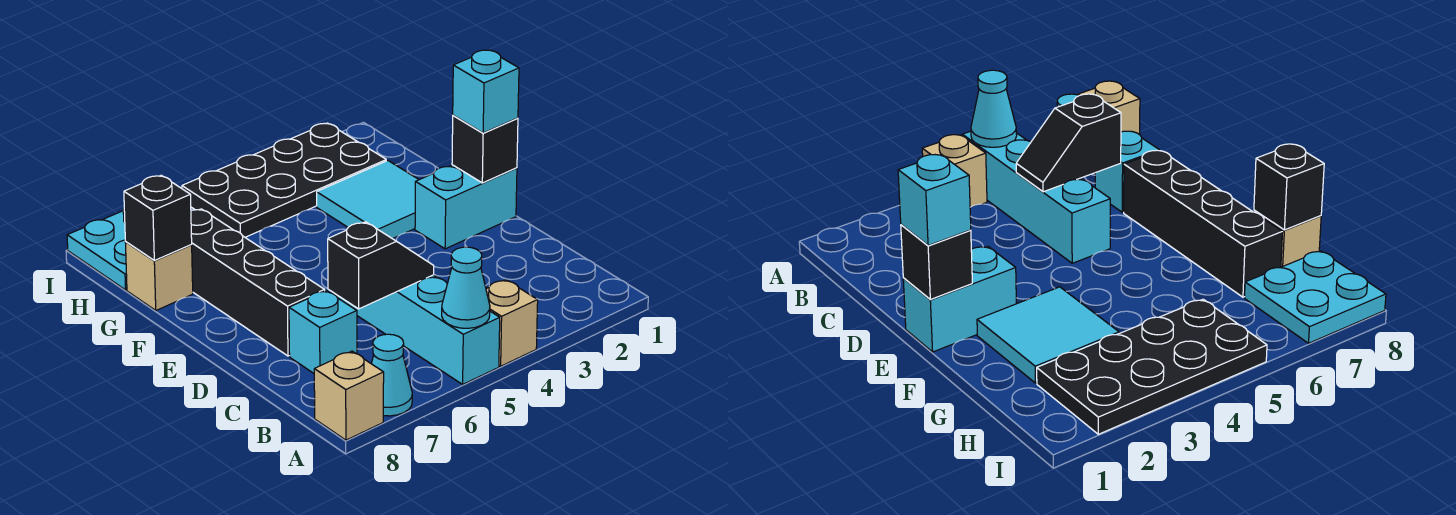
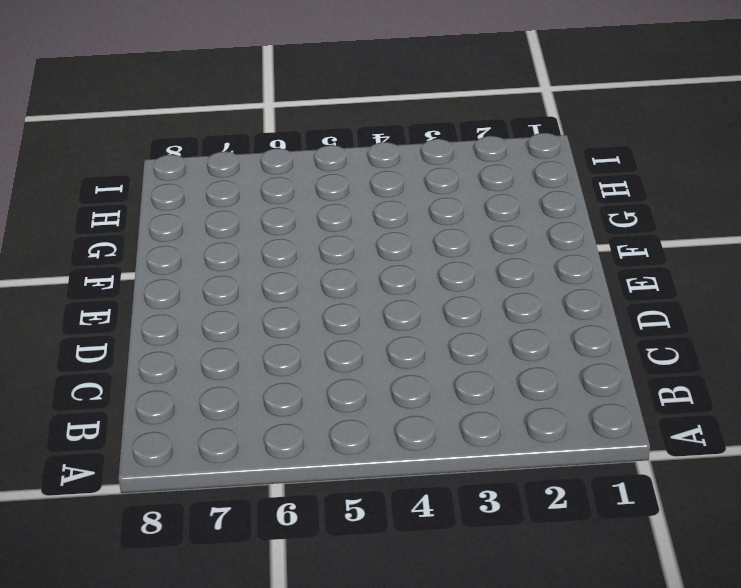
none -> tan brick A4 level 1
none -> cyan brick A5:D5 level 1
none -> cyan cone A7 level 1

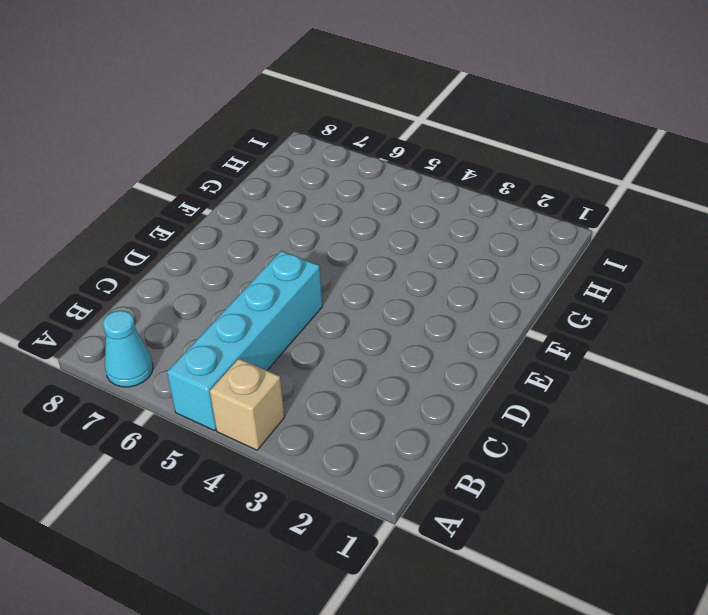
none -> tan brick A8 level 1
none -> cyan brick C7 level 1
none -> black brick D7:G7 level 1

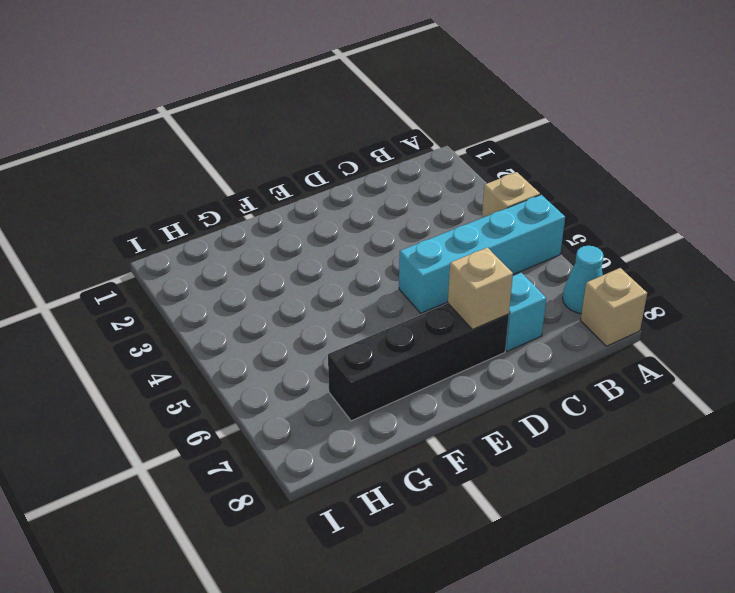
tan brick D7 level 2 -> tan brick G8 level 1
none -> cyan brick E1:E2 level 1
none -> cyan tile F2:G3 level 1
none -> black plate H2:I5 level 1

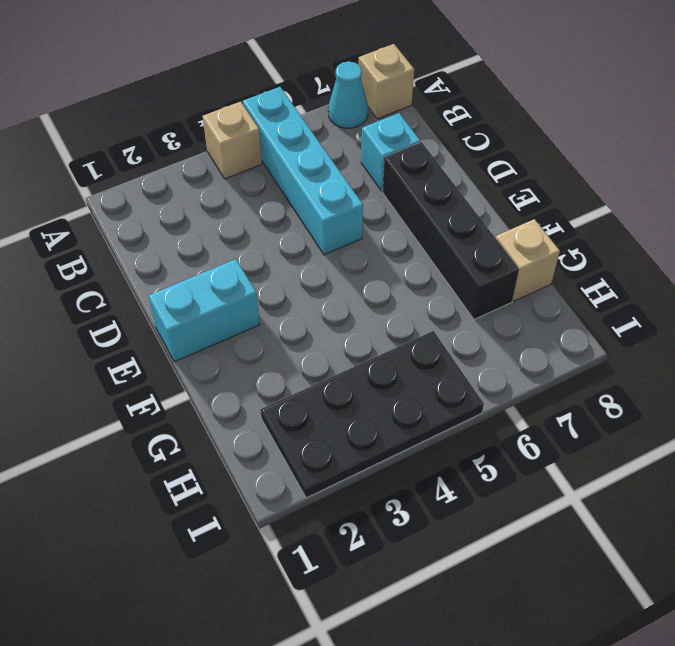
none -> cyan tile F2:G3 level 1
none -> cyan plate H7:I8 level 1
none -> cyan cone A5 level 2

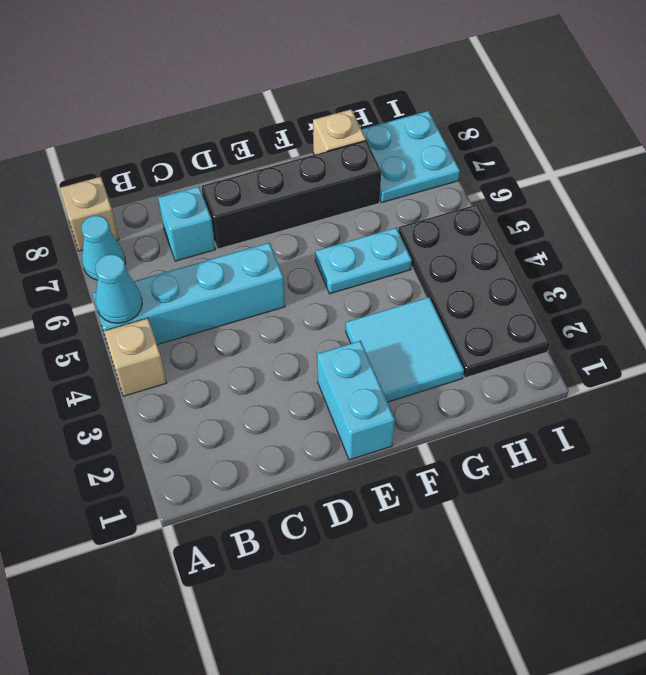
cyan plate F5:G5 level 1 -> none
none -> black slope C5:C6 level 2 top 6
none -> black brick E1 level 2
none -> black brick G8 level 2

